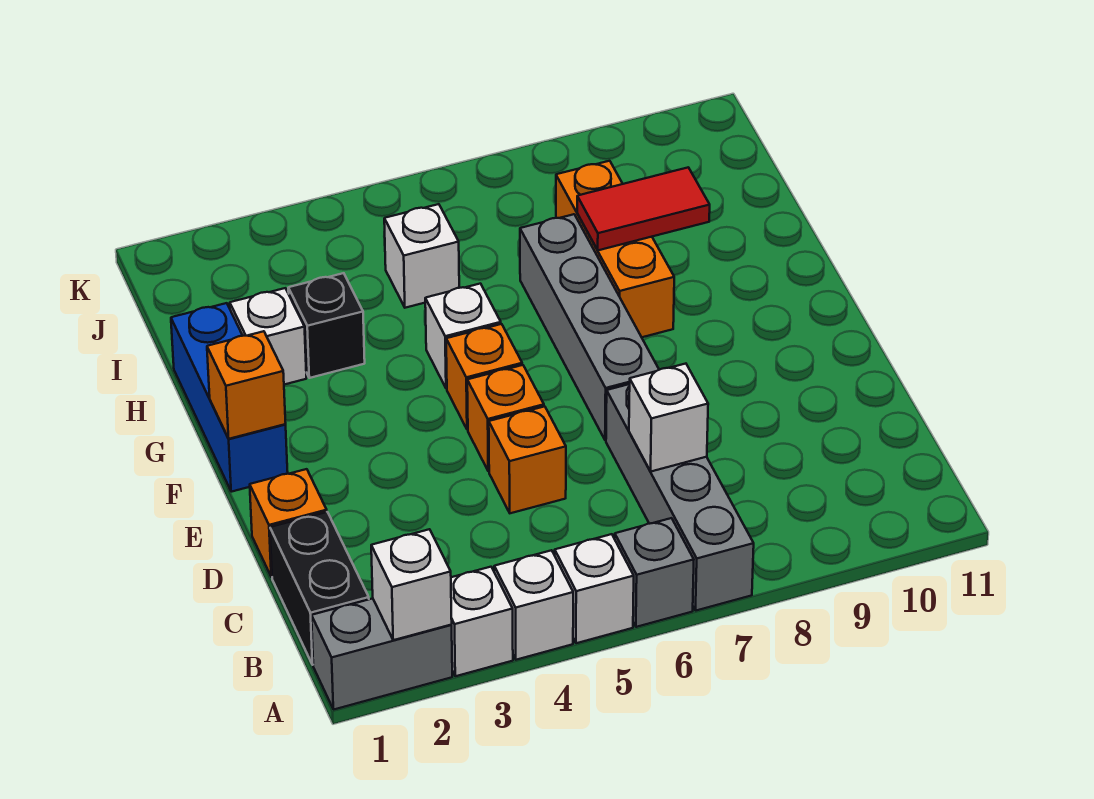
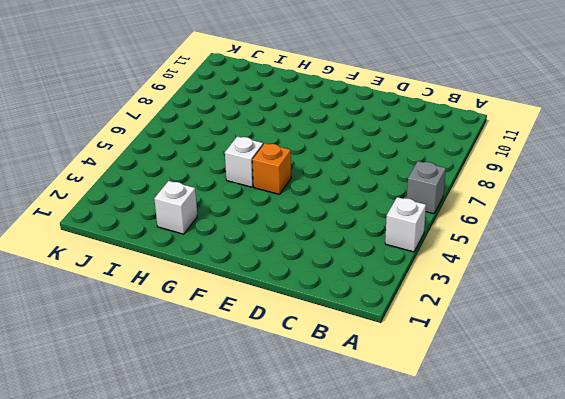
none -> grey brick A1:A2 level 1
none -> white brick A3 level 1
none -> white brick A5 level 1

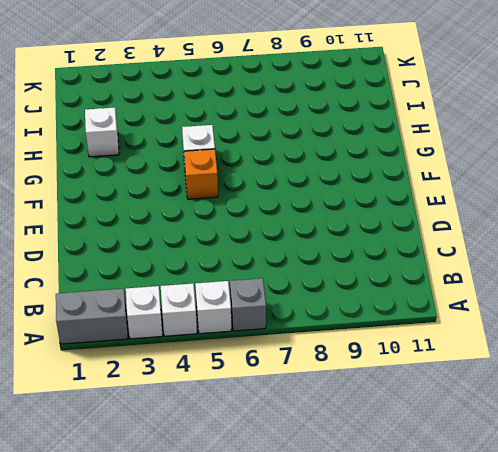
none -> grey brick A7:D7 level 1
none -> black brick B1:C1 level 1
none -> orange brick D1 level 1

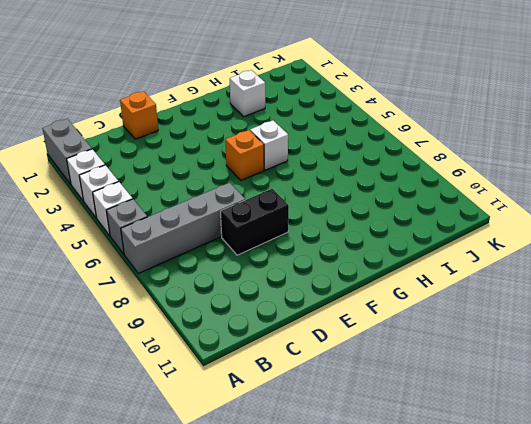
black brick D8:E8 level 1 -> black brick B1:C1 level 1
none -> orange brick D5 level 1
none -> orange brick E5 level 1
none -> grey brick E7:H7 level 1

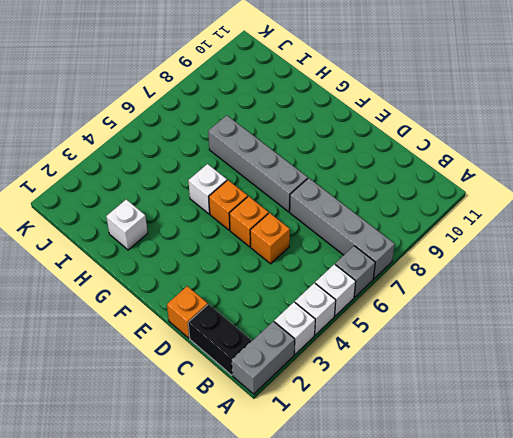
none -> blue brick F1:H1 level 1
none -> orange brick G8:I8 level 1
none -> black brick H3 level 1

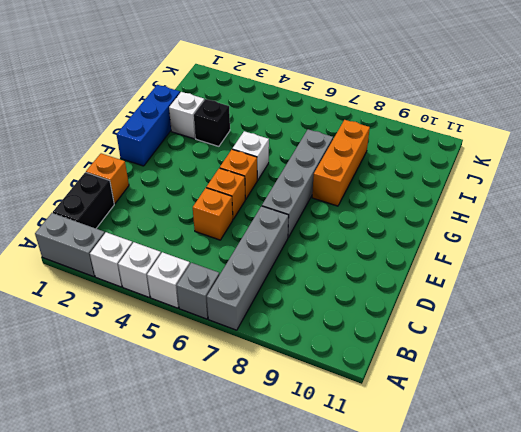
none -> white brick I5 level 1
none -> white brick A2 level 2
none -> white brick C7 level 2

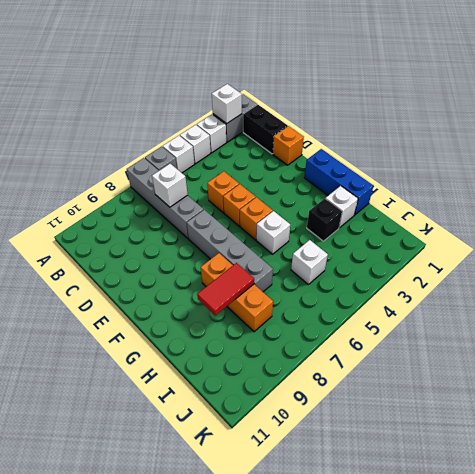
none -> orange brick F1 level 2

